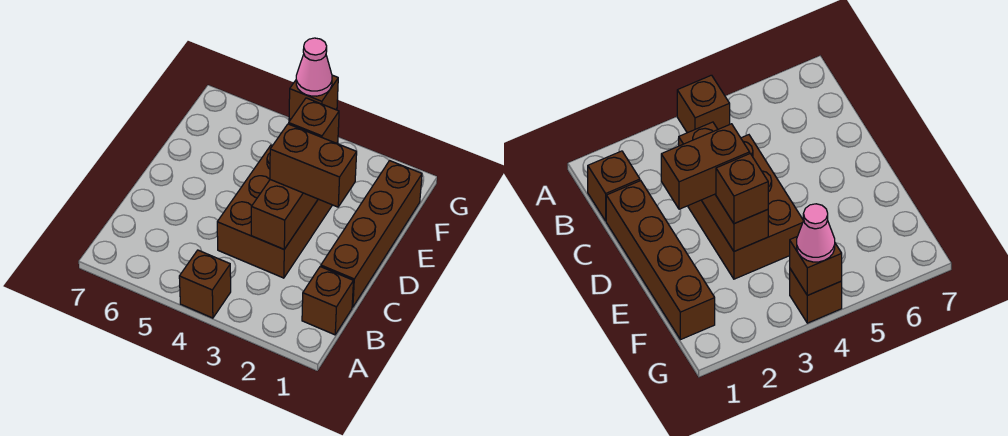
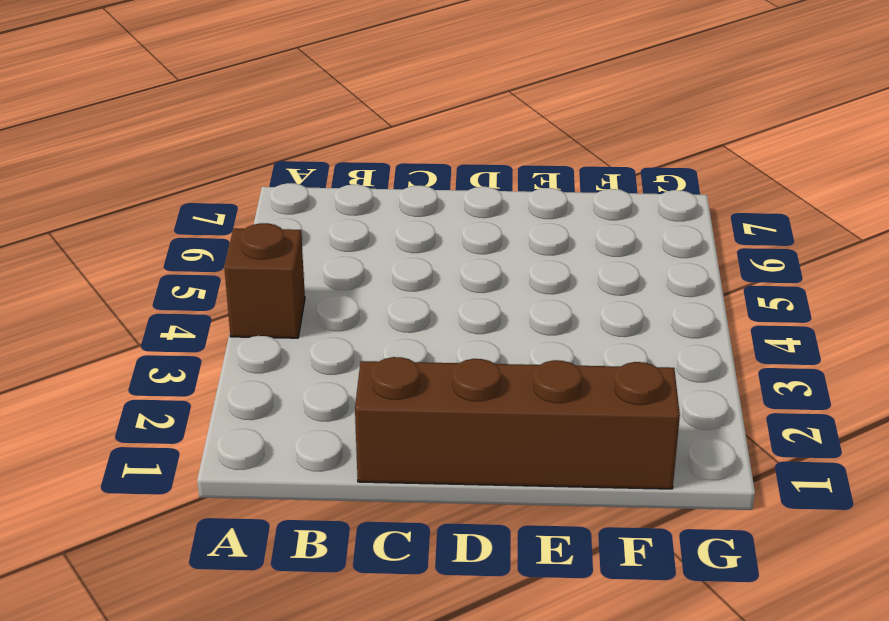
none -> brown brick B1 level 1
none -> brown brick C3:E4 level 1

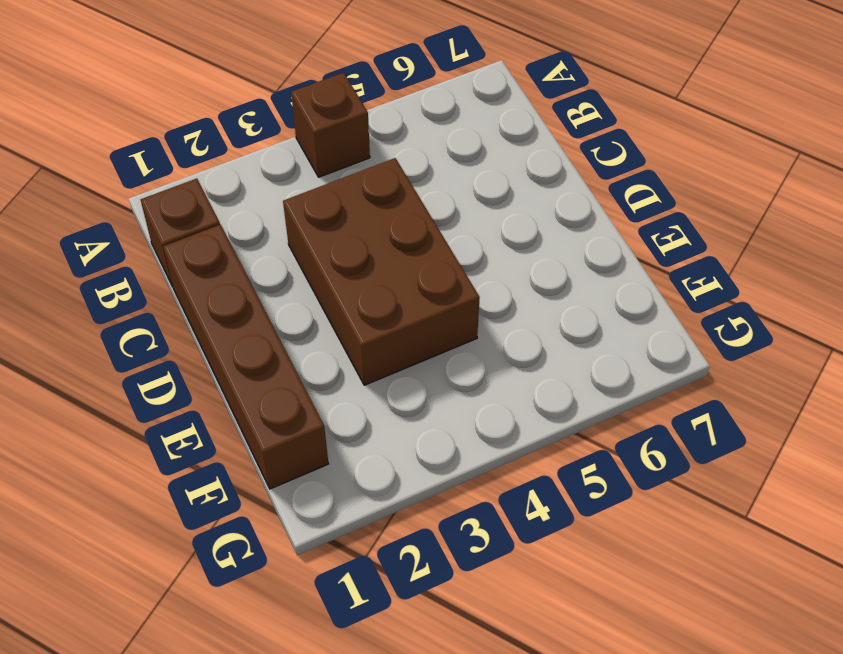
none -> brown brick G4 level 1
none -> brown brick C3:E3 level 2

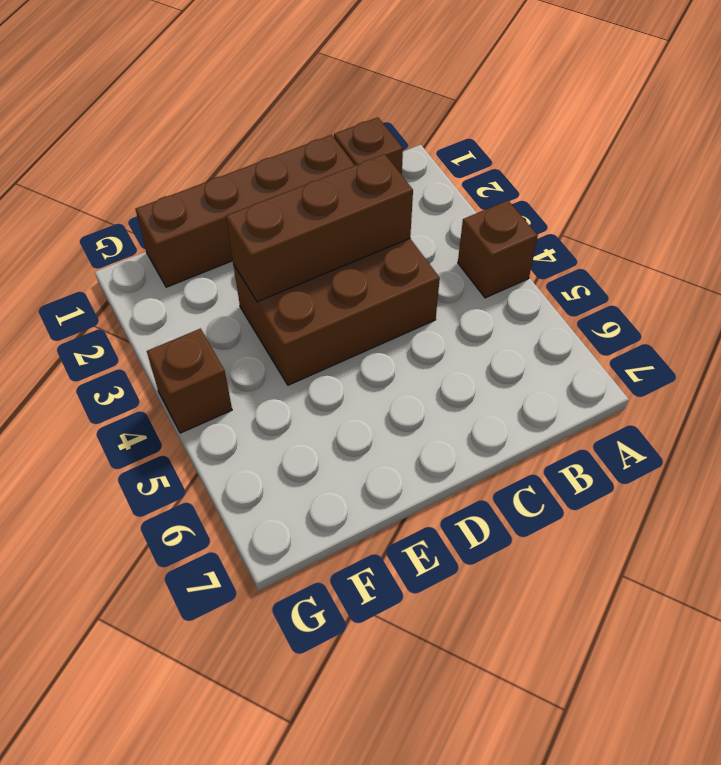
none -> brown brick G4 level 2
none -> brown brick D2:D3 level 3

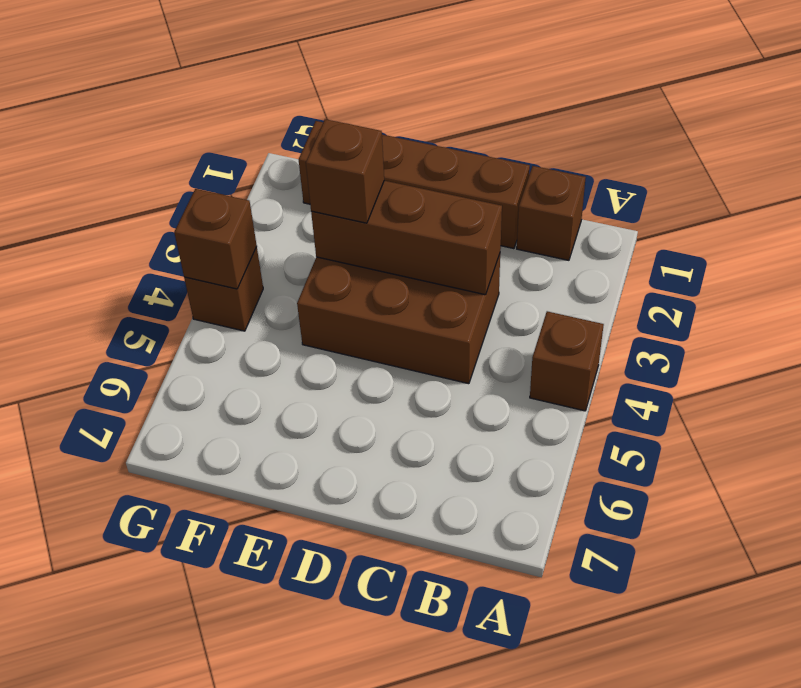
none -> brown brick D2:D3 level 3
none -> pink cone G4 level 3

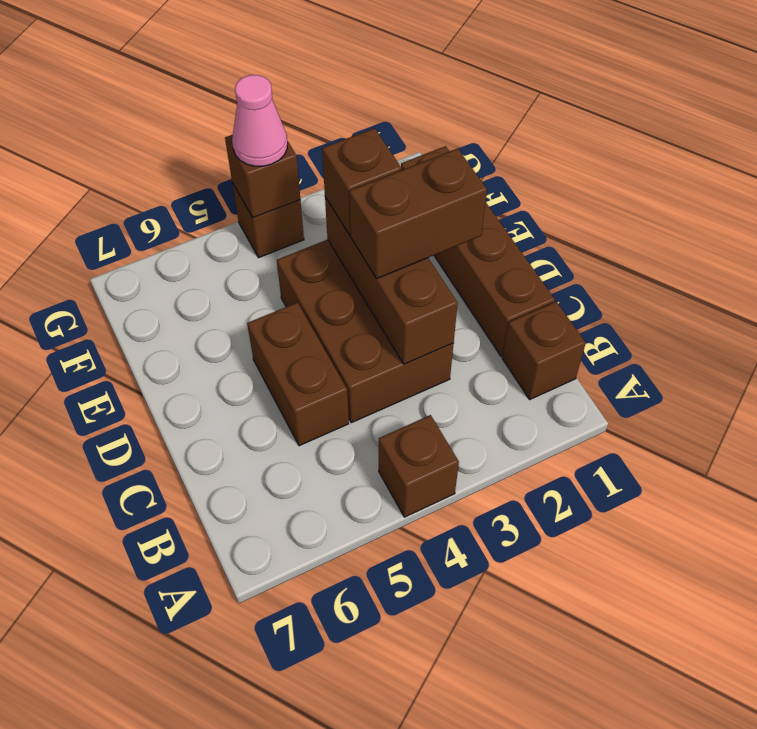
brown brick C5:D5 level 1 -> none

